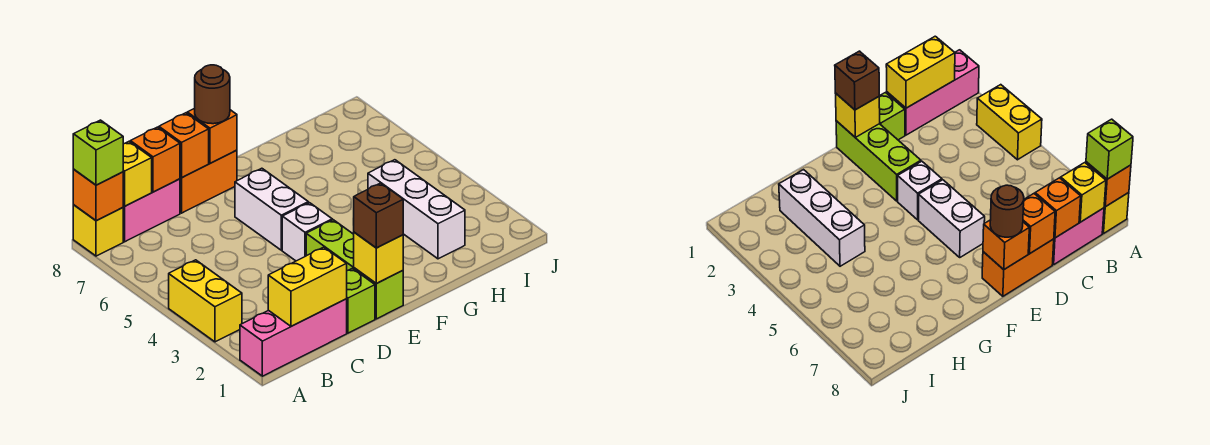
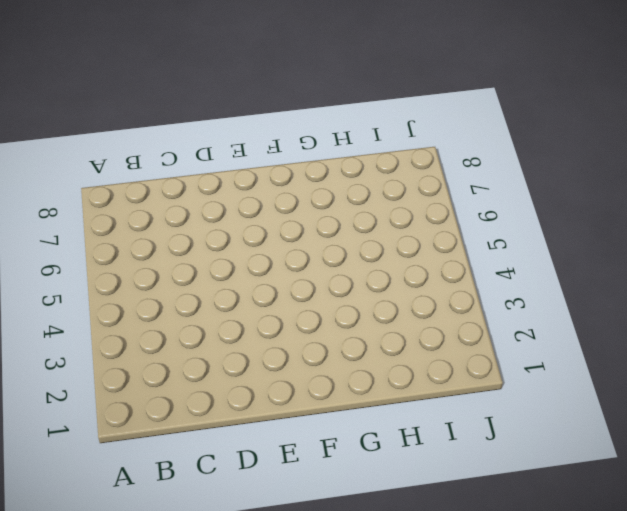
none -> pink brick A1:C1 level 1
none -> yellow brick A3:A4 level 1
none -> yellow brick A8 level 1

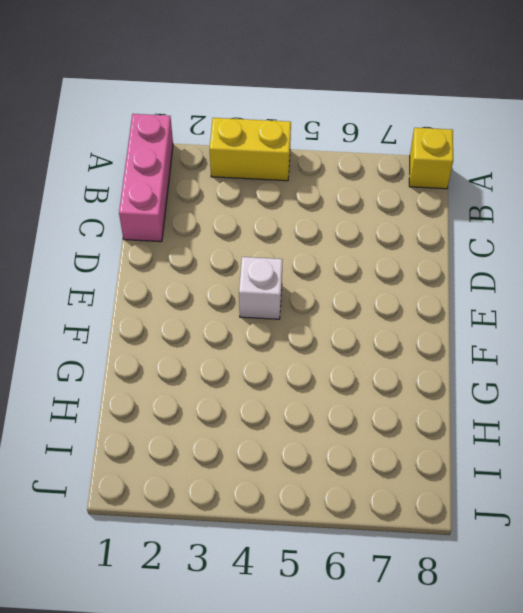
none -> pink brick B8:C8 level 1
none -> lime brick D1 level 1
none -> orange brick D8:E8 level 1

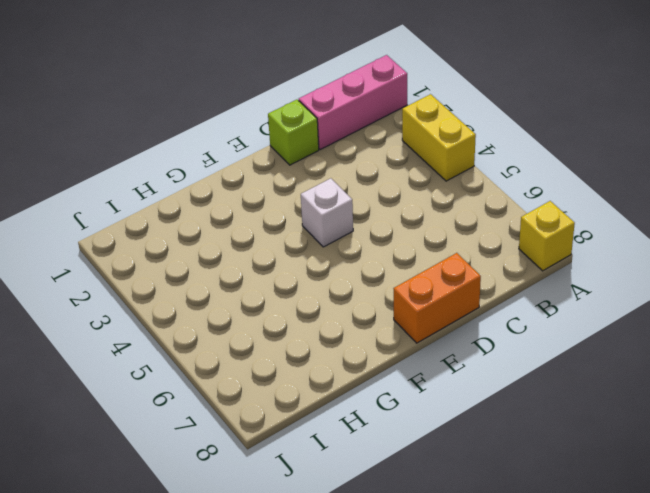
none -> pink brick B8:C8 level 1
none -> lime brick E1:E3 level 1
none -> white brick E5:E6 level 1

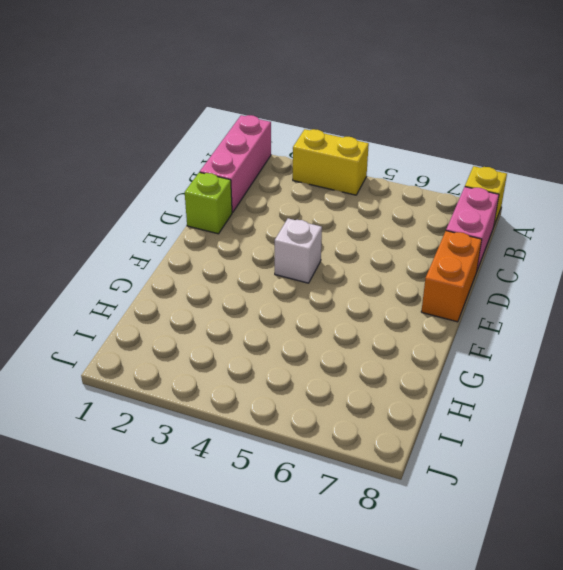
none -> lime brick E1:E3 level 1
none -> white brick E5:E6 level 1
none -> white brick H2:H4 level 1

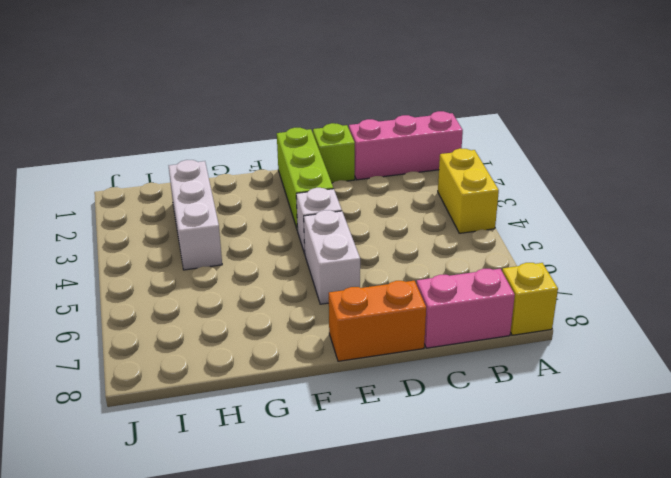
none -> orange brick A8 level 2
none -> yellow brick B1:C1 level 2
none -> yellow brick B8 level 2

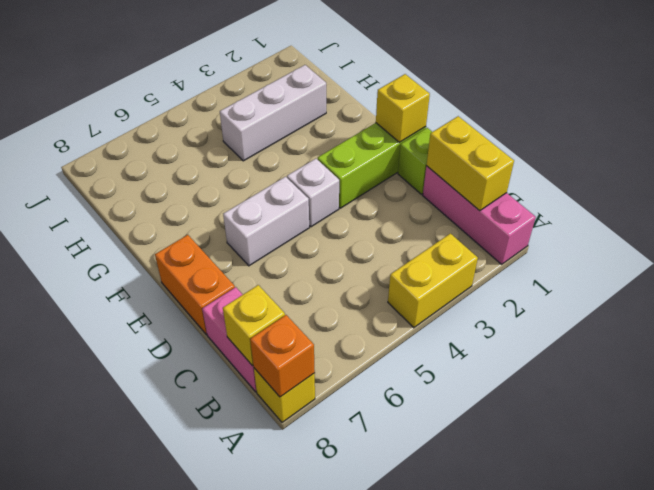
none -> orange brick C8 level 2
none -> orange brick D8 level 2
none -> orange brick E8 level 2

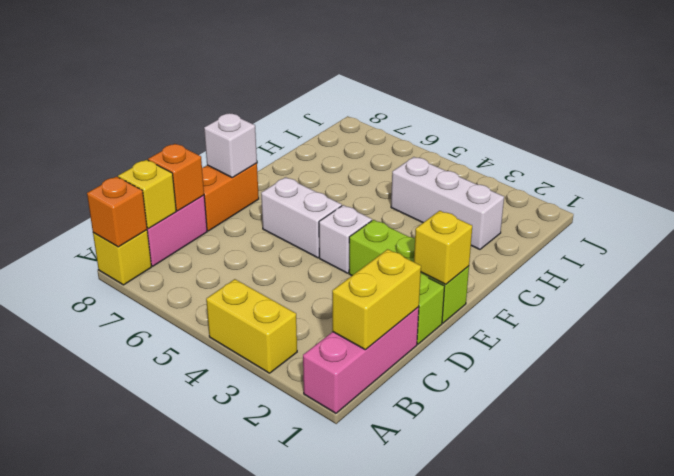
white brick E8 level 2 -> orange brick E8 level 2
none -> orange brick D8 level 2
none -> lime brick A8 level 3
none -> brown brick E1 level 3

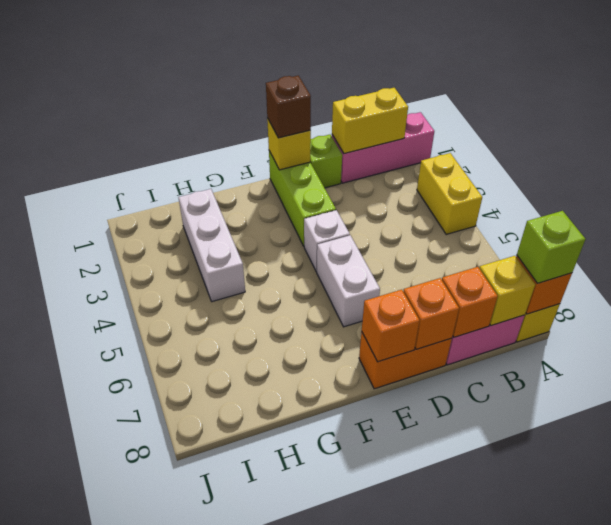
none -> brown round brick E8 level 3

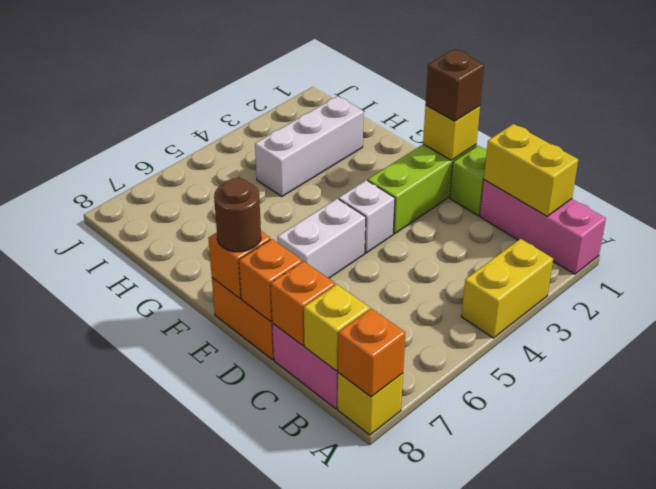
none -> lime brick A8 level 3

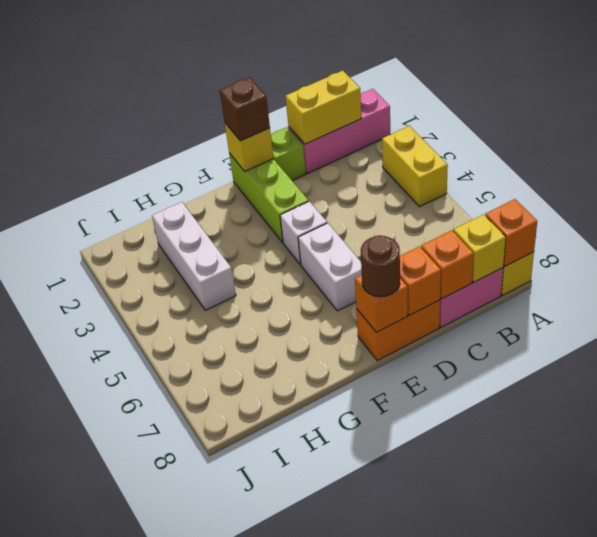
none -> lime brick A8 level 3

